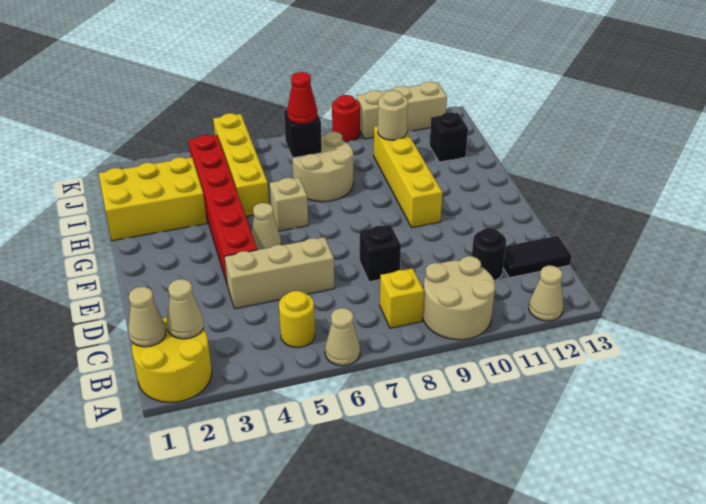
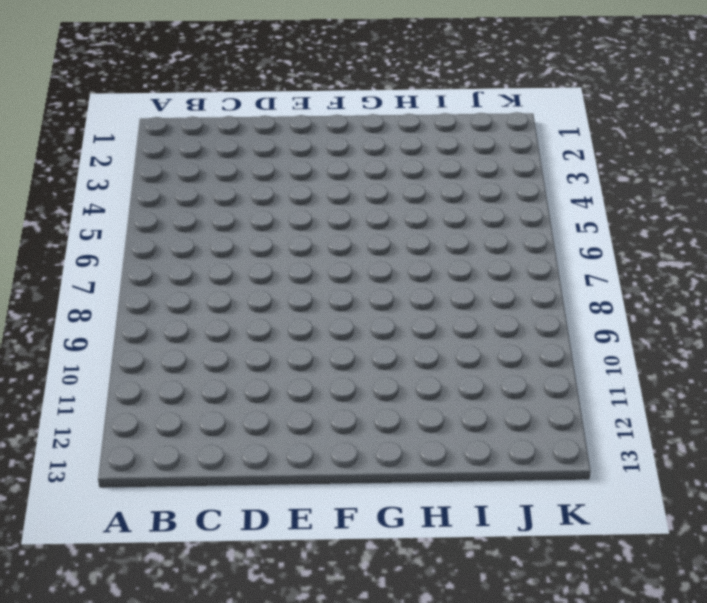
none -> yellow round brick A1:B2 level 1
none -> tan cone A6 level 1
none -> tan round brick A9:B10 level 1

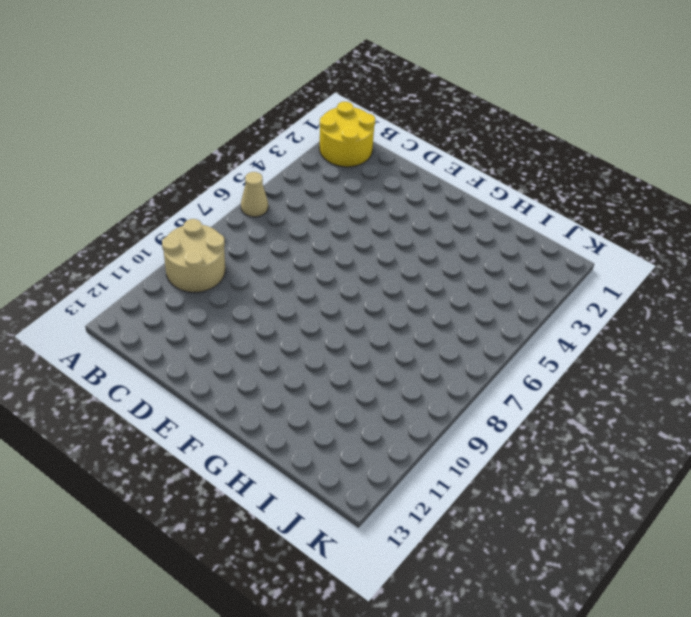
none -> tan cone A12 level 1
none -> yellow round brick B5 level 1
none -> yellow brick B8 level 1

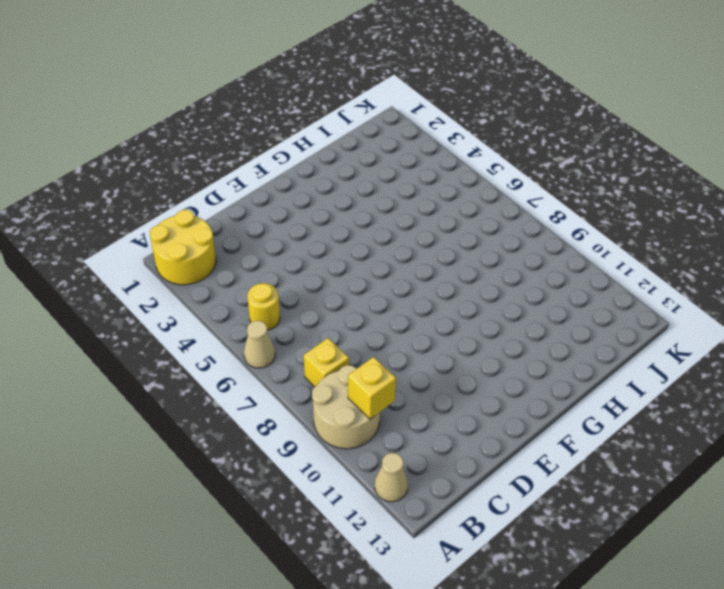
yellow brick B10 level 2 -> none
none -> black round brick C11 level 1
none -> black tile C12:C13 level 1
none -> tan brick D4:D6 level 1

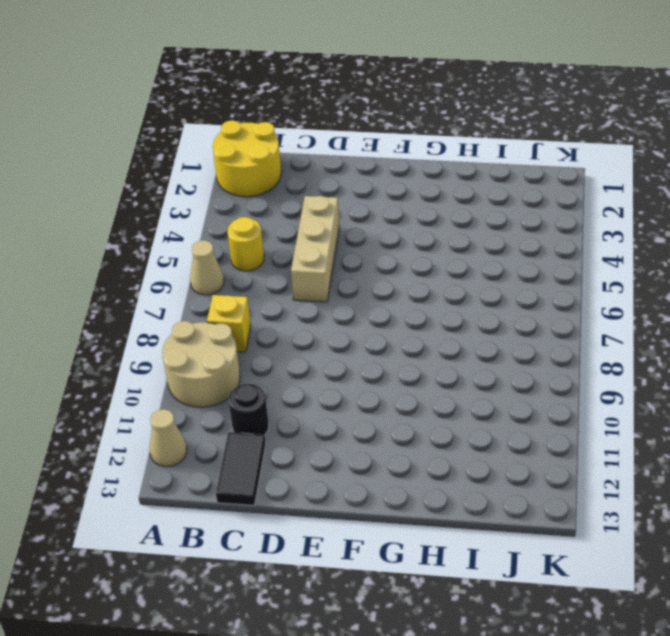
none -> black brick D8 level 1
none -> red brick E4:J4 level 1
none -> tan cone F5 level 1

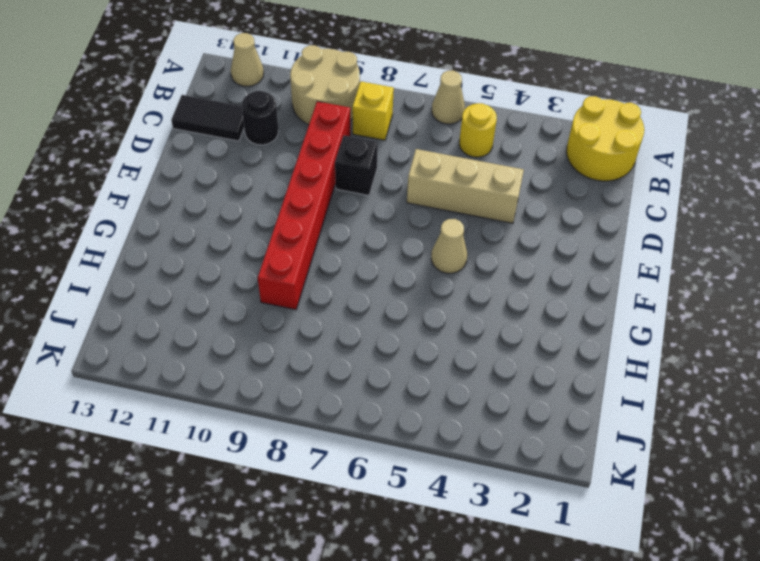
red brick C9:H9 level 1 -> red brick E4:J4 level 1
none -> yellow brick F10:I10 level 1
none -> tan brick G6 level 1
none -> yellow brick H1:I3 level 1

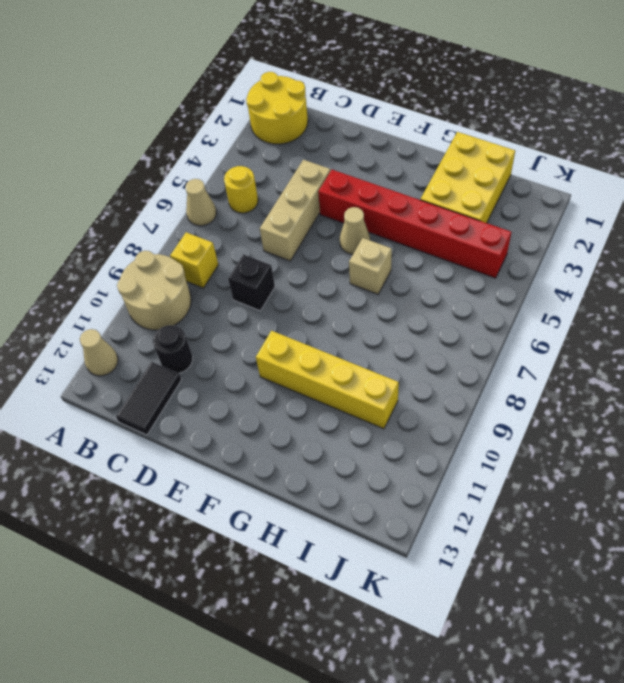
none -> yellow brick H5:K5 level 1
none -> tan round brick H7:I8 level 1
none -> black brick I12 level 1

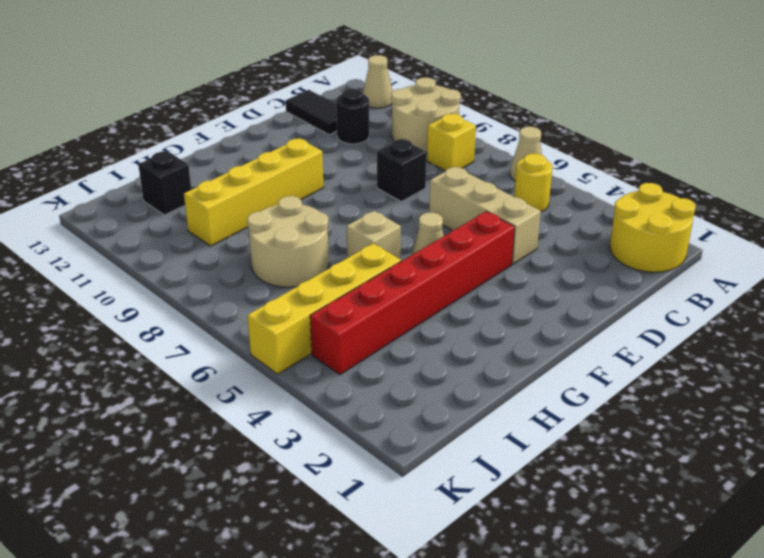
none -> yellow brick H1:I3 level 1
none -> red round brick K9 level 1
none -> tan brick K10:K12 level 1

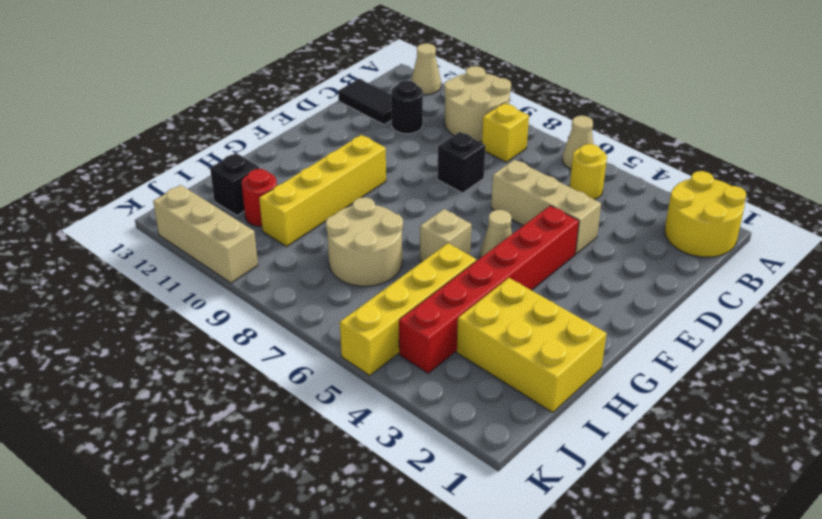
red round brick I11 level 1 -> red round brick K9 level 1
none -> tan cone B1 level 2
none -> tan cone B2 level 2
none -> black brick I7 level 2

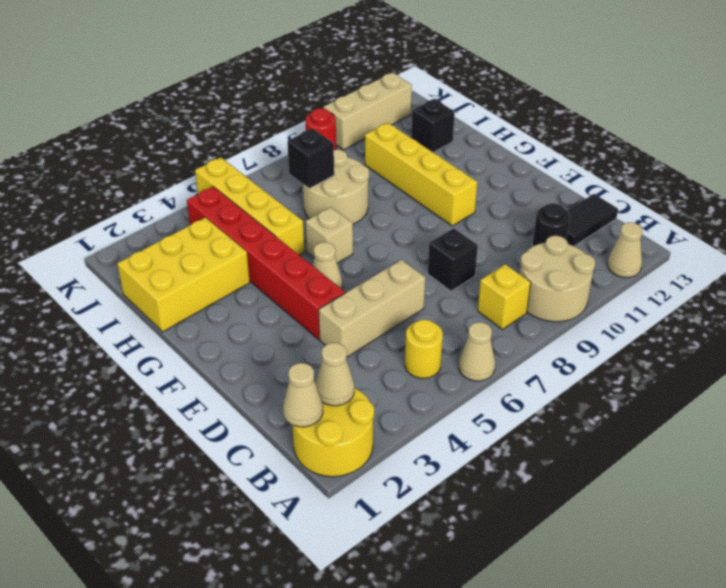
none -> tan round brick I10 level 2
none -> red cone I7 level 3

